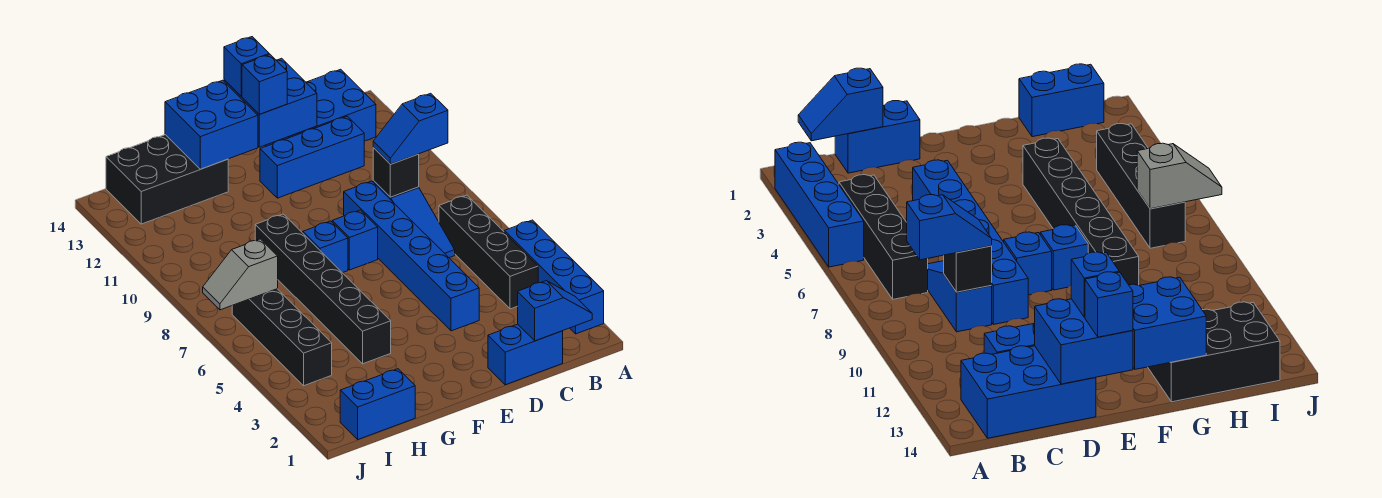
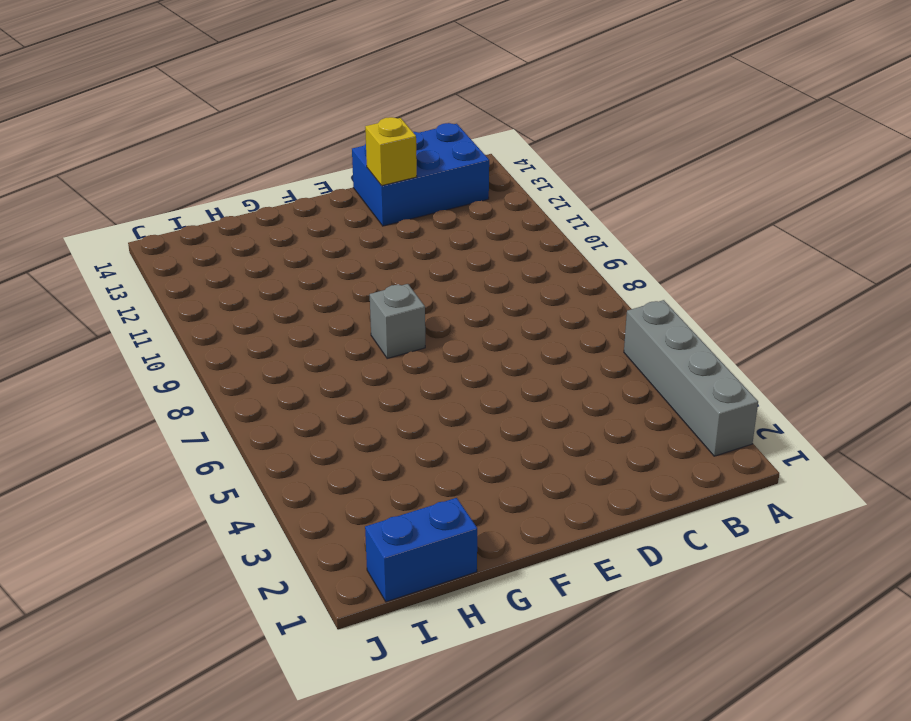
grey brick A2:A5 level 1 -> blue brick A2:A5 level 1
yellow brick D13 level 2 -> blue brick D13:E14 level 2
grey brick F8 level 1 -> blue brick F8 level 1
none -> black brick B4:B7 level 1
none -> blue brick C1:D1 level 1
none -> blue slope C7:C9 level 1 top 9

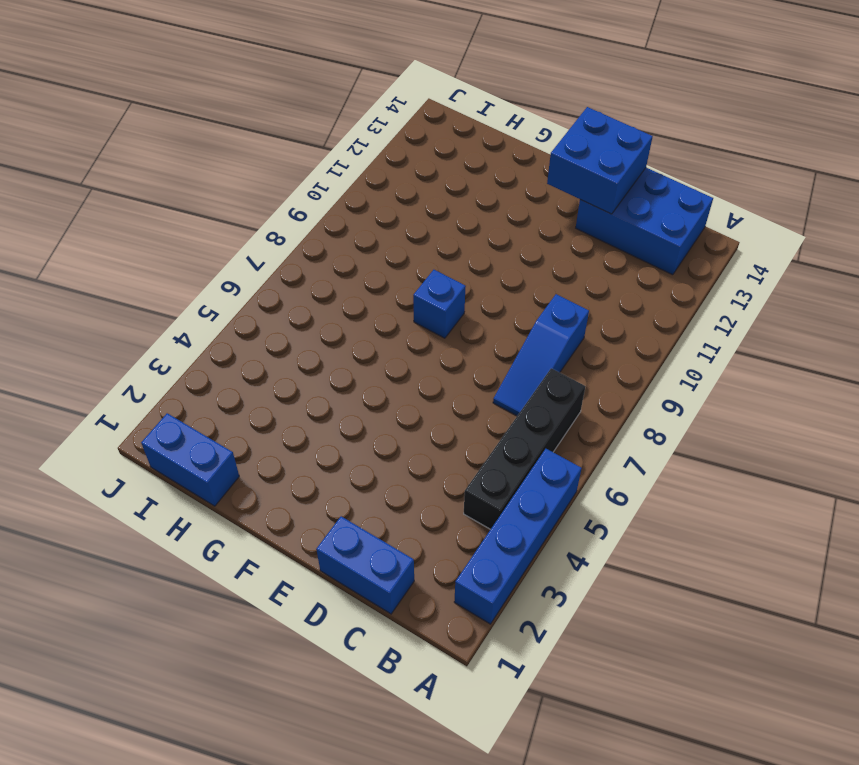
none -> blue brick C12:E12 level 1
none -> blue brick D4:D9 level 1
none -> blue brick E8 level 1

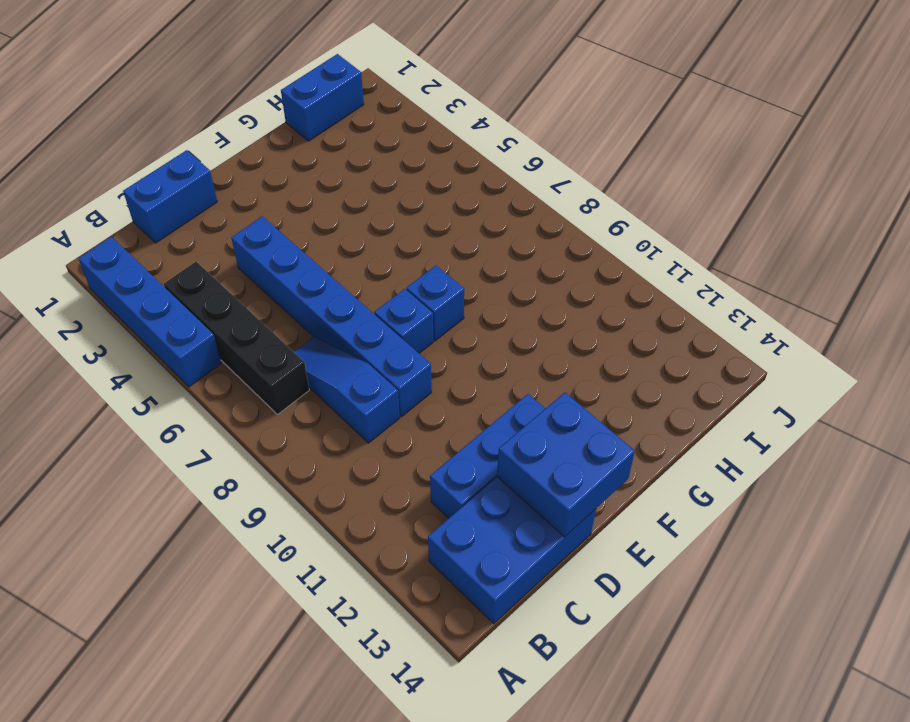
none -> black brick G4:G9 level 1
none -> black brick G13:I14 level 1
none -> black brick I4:I7 level 1

